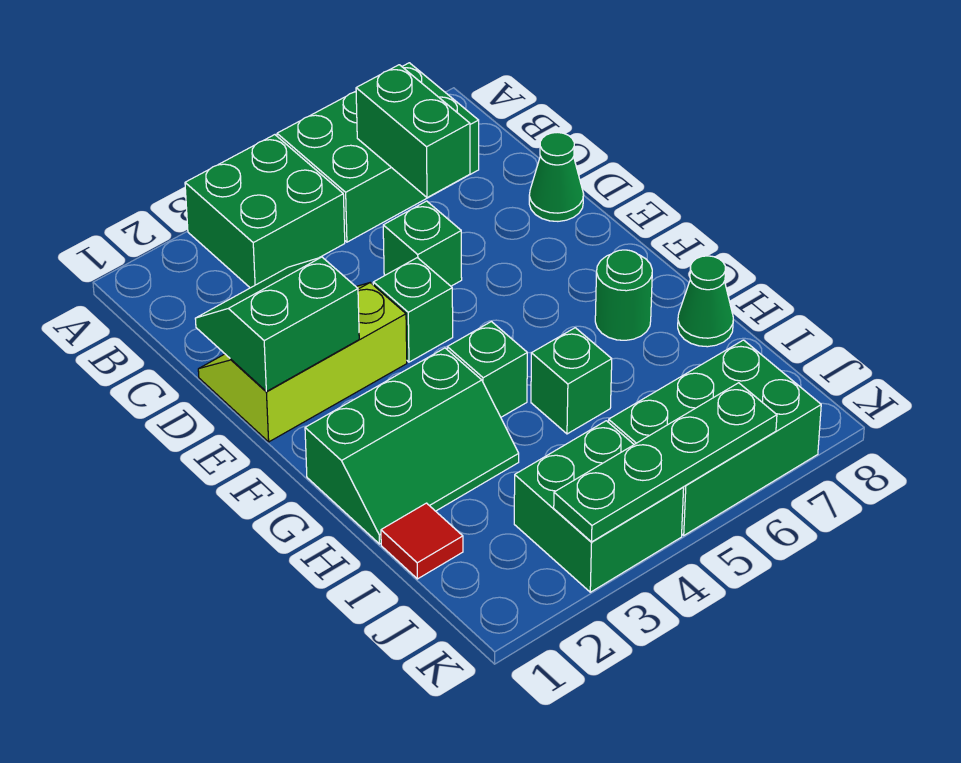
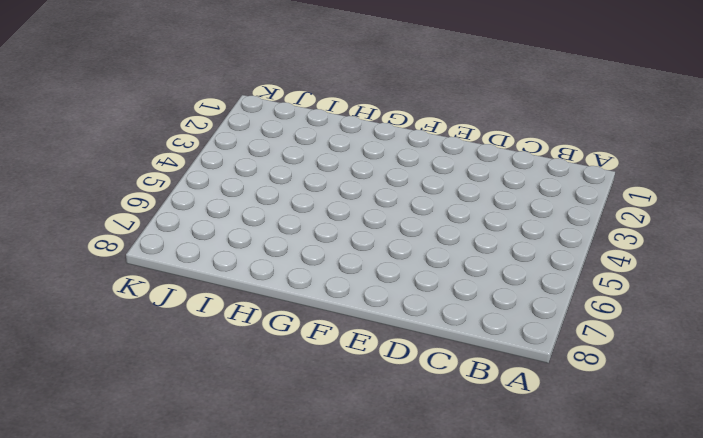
none -> green brick A3:B4 level 1
none -> green brick A5:B7 level 1
none -> lime slope D1:E3 level 1 top E

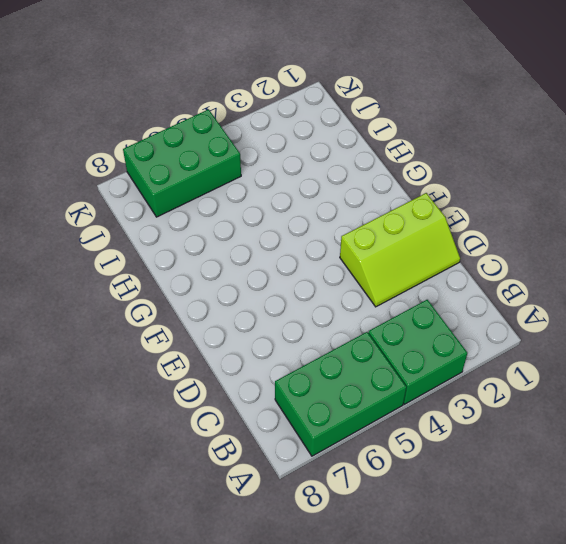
none -> green brick D5 level 1
none -> green cone D8 level 1
none -> green brick E4 level 1

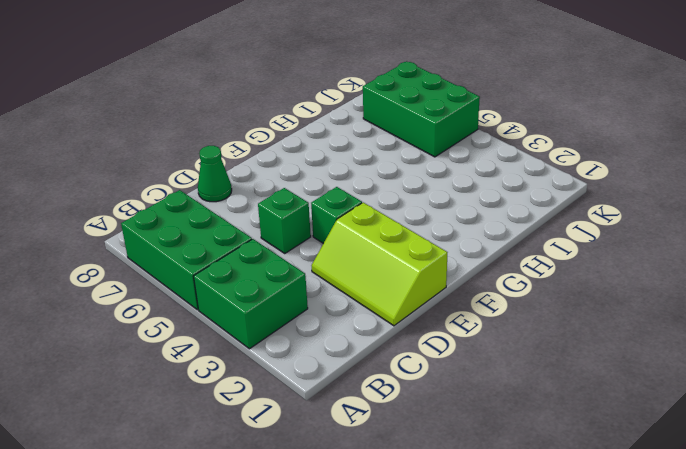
none -> green slope G1:H3 level 1 top G
none -> green brick G4 level 1
none -> green round brick G7 level 1

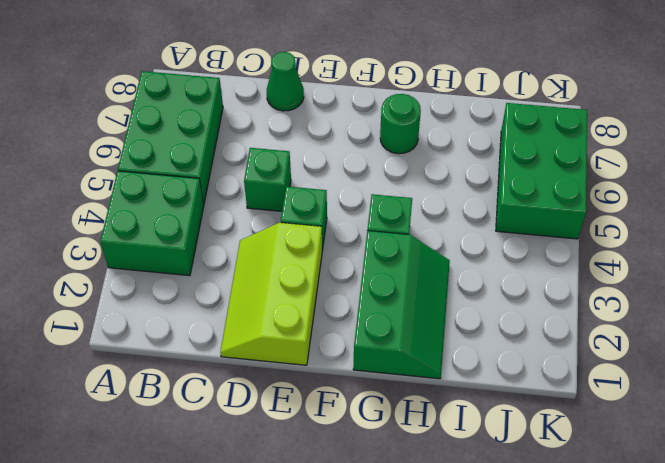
none -> green brick H5 level 1
none -> green cone H8 level 1
none -> red tile I1 level 1

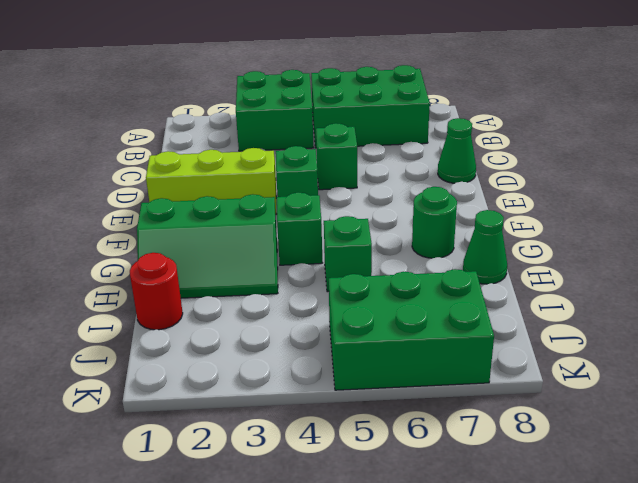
red round brick I1 level 1 -> red tile I1 level 1
none -> green brick J3:K4 level 1
none -> green brick B6:C6 level 2
none -> green slope D1:E2 level 2 top E

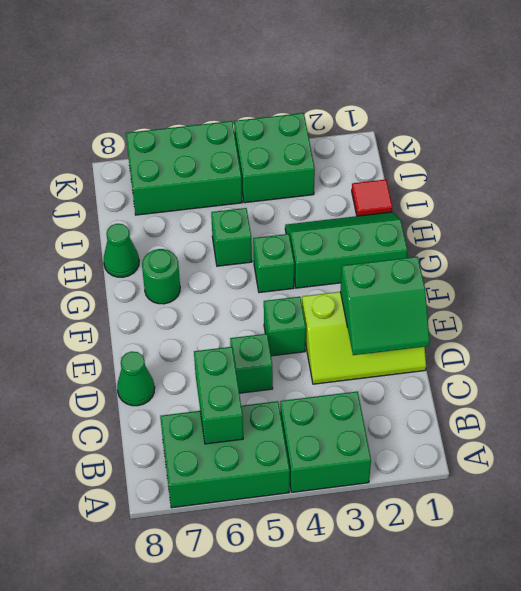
none -> green plate K3:K6 level 2

